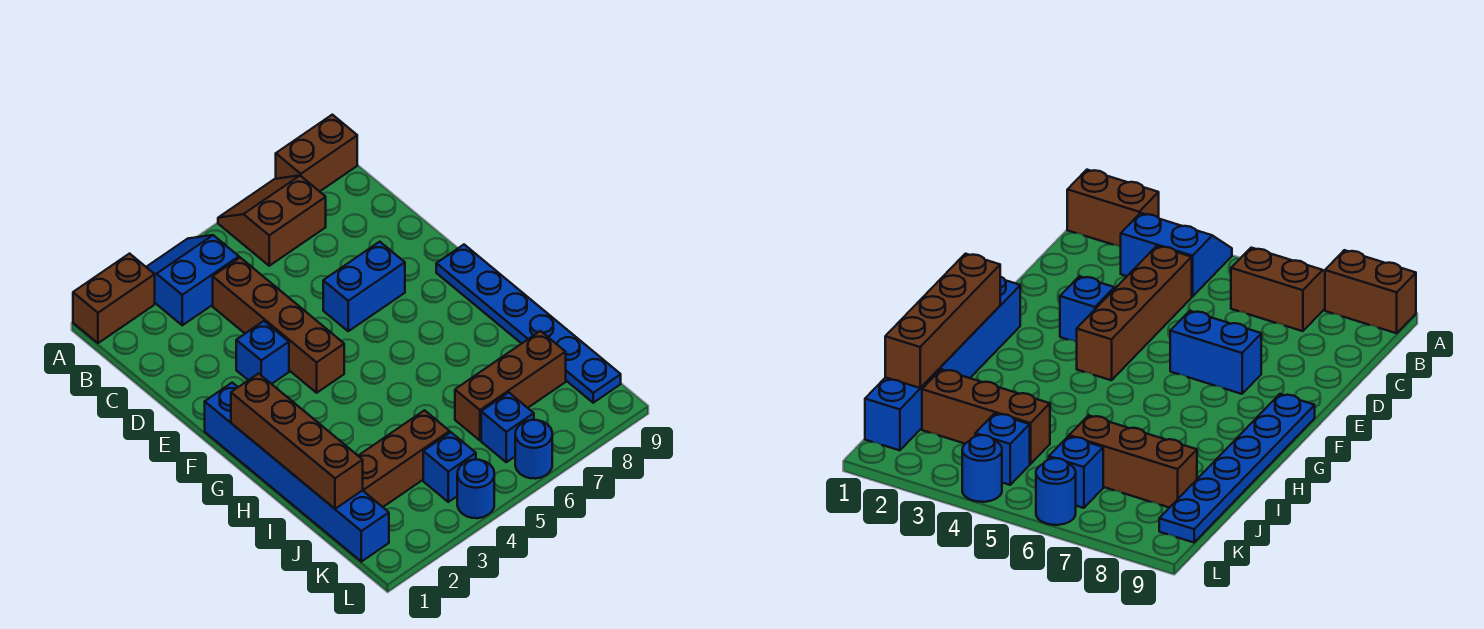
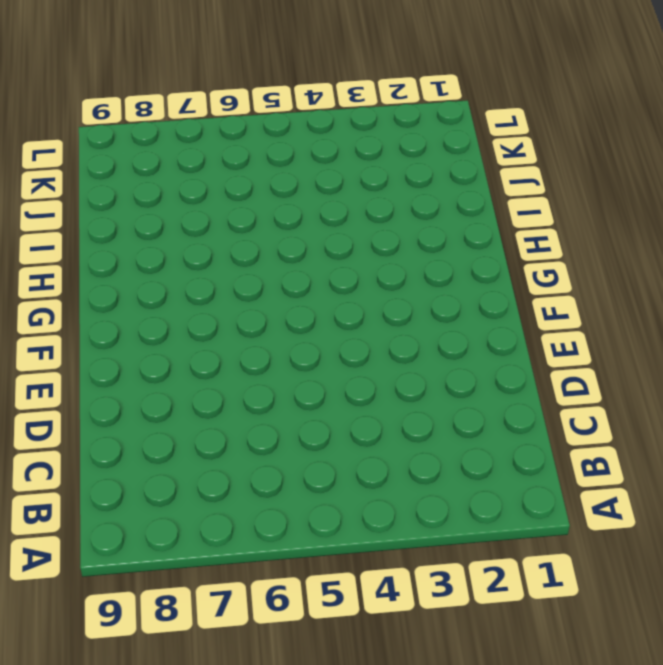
none -> brown brick A1:A2 level 1
none -> blue slope A3:B4 level 1 top B
none -> brown slope A6:B7 level 1 top B

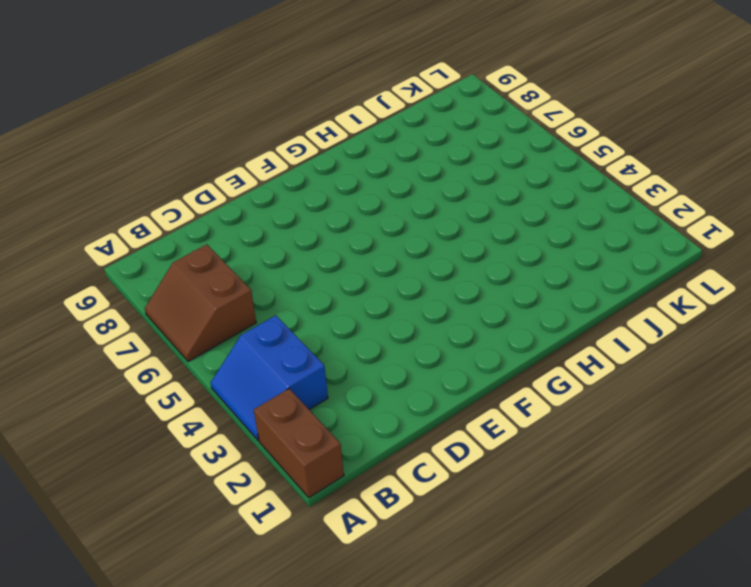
none -> brown brick A8:A9 level 1
none -> brown brick C4:F4 level 1
none -> blue brick E3 level 1

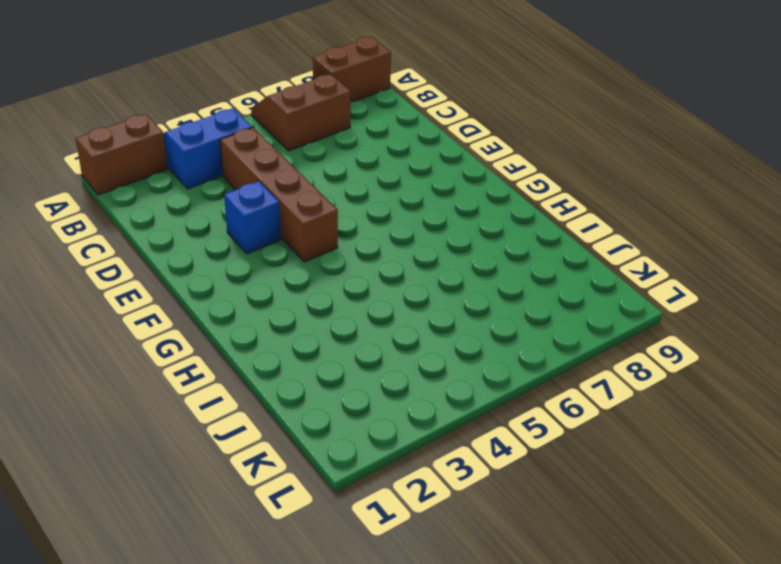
none -> blue brick E6:E7 level 1
none -> blue brick F1:K1 level 1
none -> blue plate F9:K9 level 1

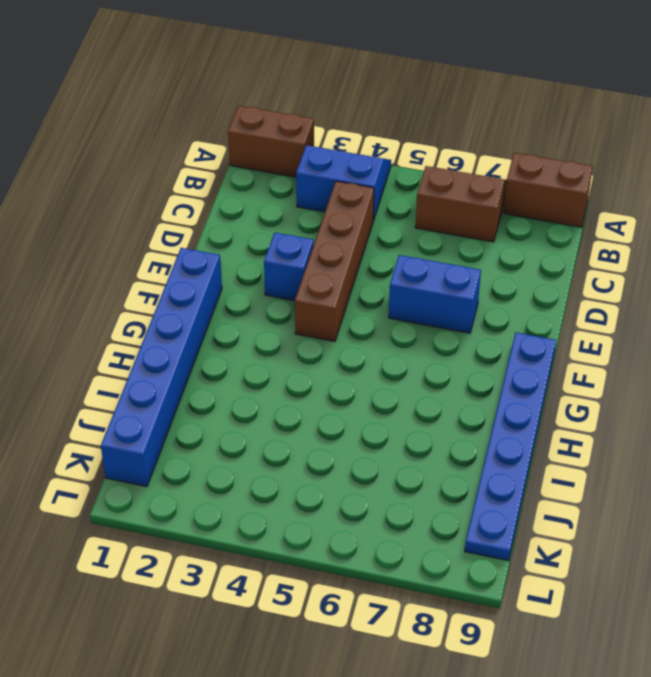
none -> brown brick J2:J4 level 1
none -> brown brick J6:J8 level 1
none -> blue brick K4 level 1

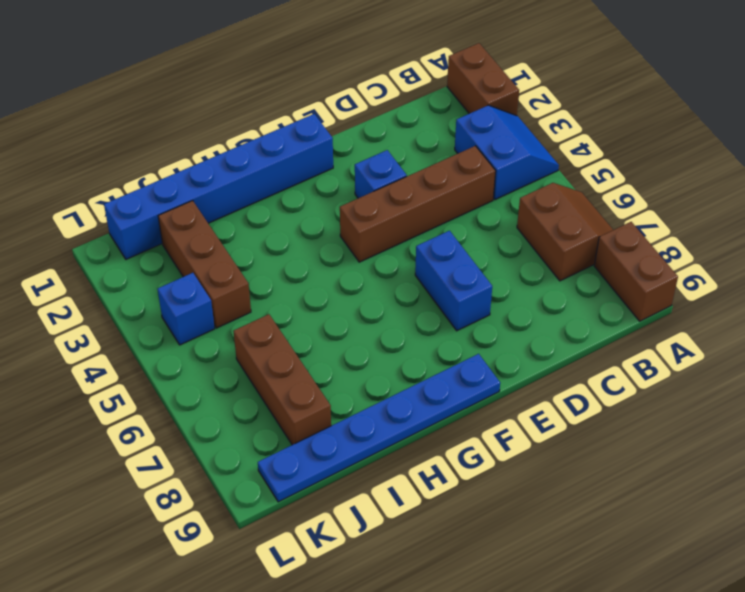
none -> blue brick K6 level 1
none -> blue round brick L4 level 1
none -> blue round brick L6 level 1

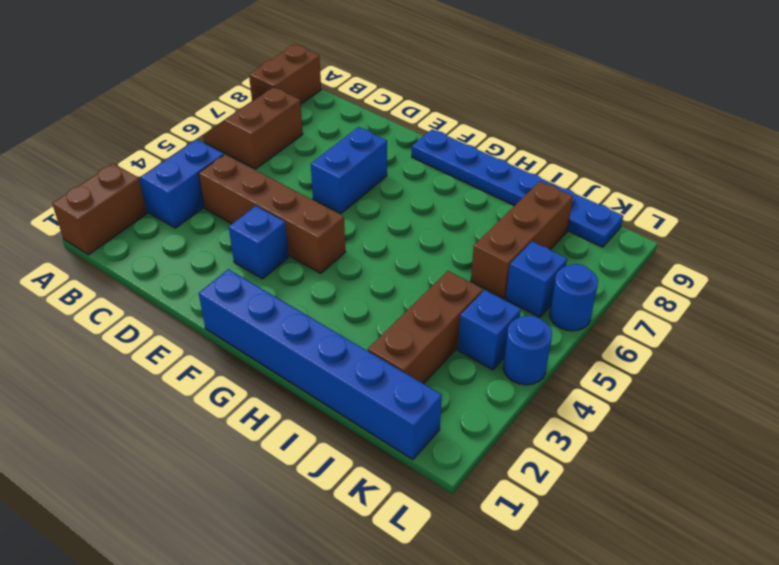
none -> brown brick G1:J1 level 2

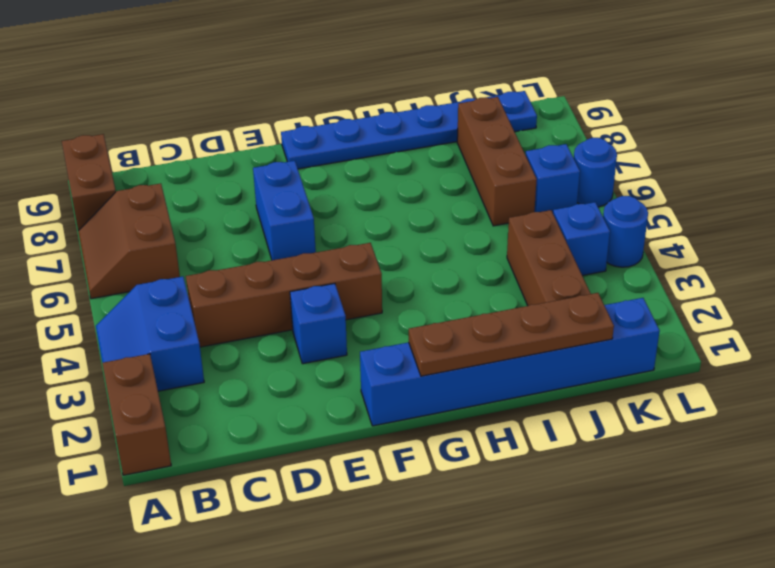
brown plate G1:J1 level 2 -> brown brick G1:J1 level 2

